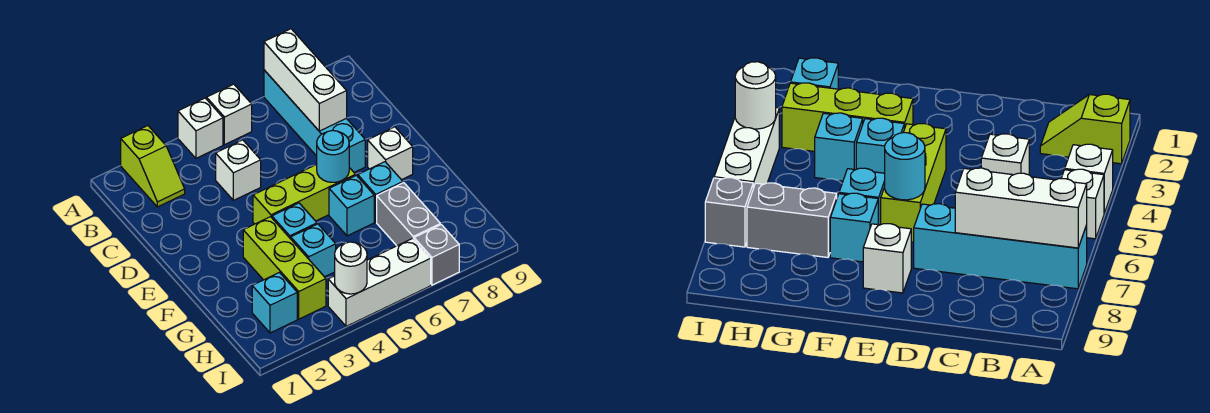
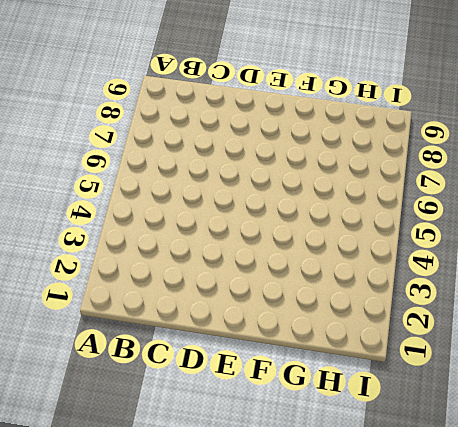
none -> lime slope A2:B2 level 1 top A
none -> white brick A4 level 1
none -> white brick A5 level 1

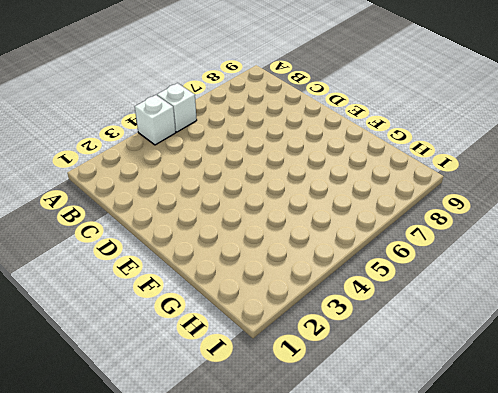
none -> lime slope A2:B2 level 1 top A
none -> cyan brick A7:D7 level 1
none -> white brick C4 level 1

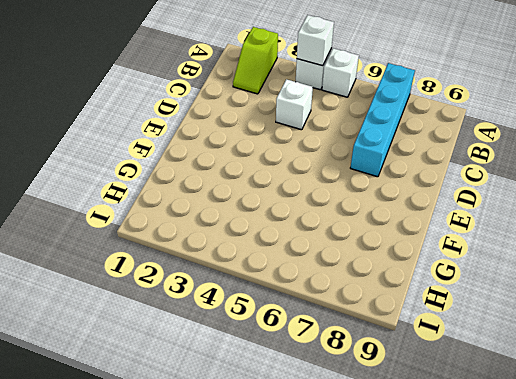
white brick A4 level 2 -> white brick E8 level 1
none -> lime brick E4:E6 level 1
none -> lime brick F3:H3 level 1
none -> cyan brick F4 level 1

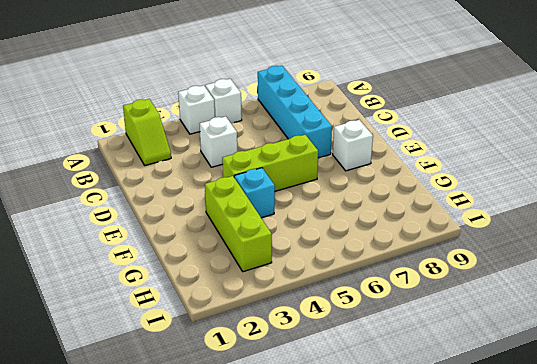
none -> cyan brick F6 level 1
none -> cyan brick F7 level 1
none -> cyan brick G4 level 1

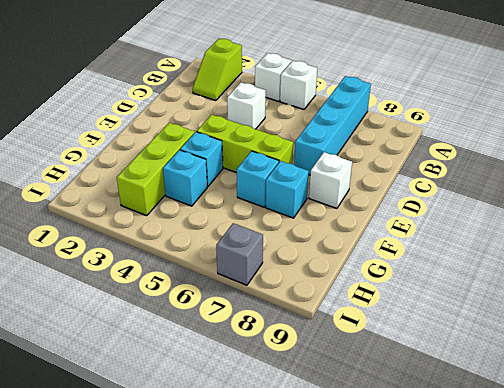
none -> grey brick G7:H7 level 1
none -> cyan brick H2 level 1
none -> white brick I4:I6 level 1

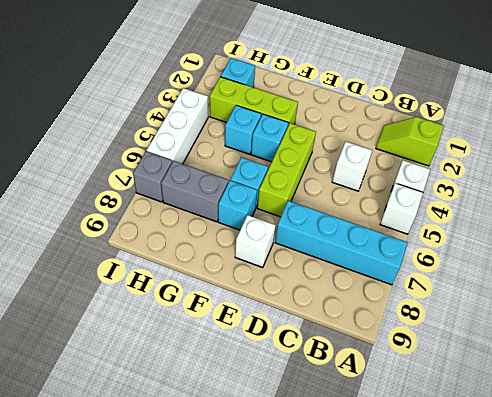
none -> white brick A7:C7 level 2
none -> cyan round brick E6 level 2
none -> white round brick I4 level 2

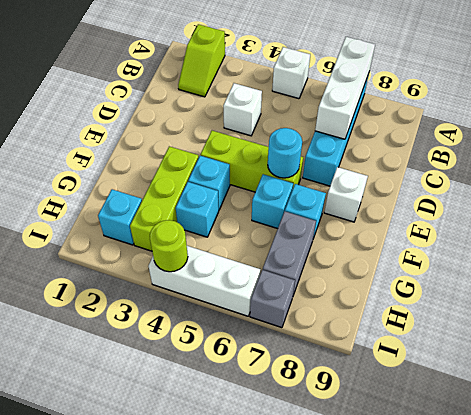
lime round brick I4 level 2 -> white round brick I4 level 2
none -> white brick A4 level 1

